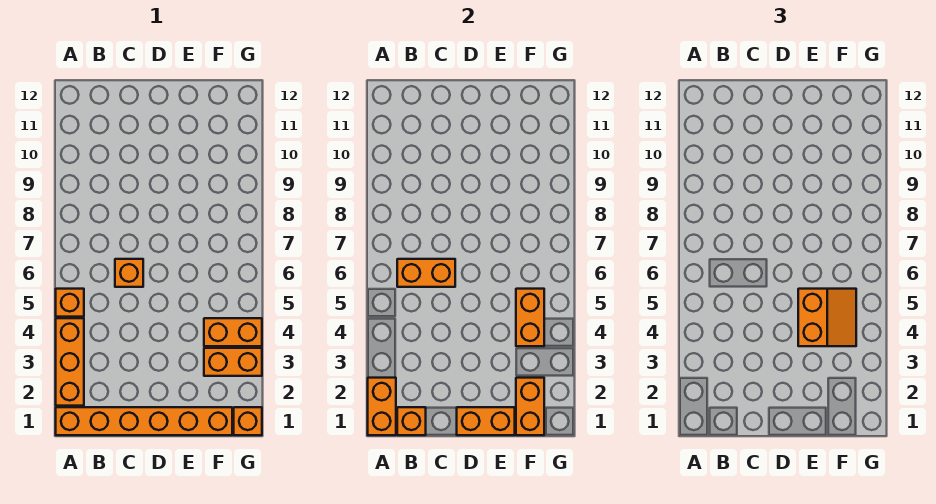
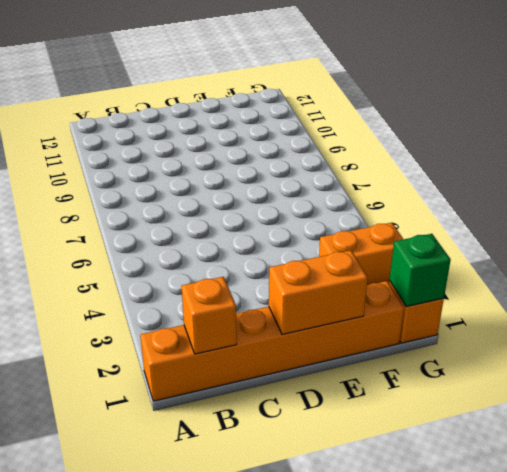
green brick G1 level 2 -> none
none -> orange brick A2:A4 level 1
none -> orange brick A5 level 1
none -> orange brick C6 level 1

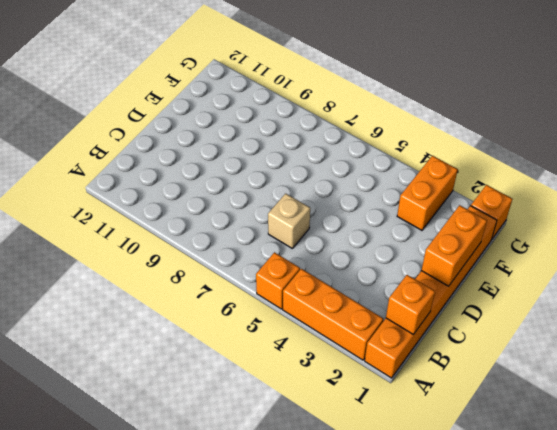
tan brick C6 level 1 -> orange brick C6 level 1
none -> orange brick F4:G4 level 1
none -> orange brick A1:A2 level 2
none -> orange brick B6:C6 level 2

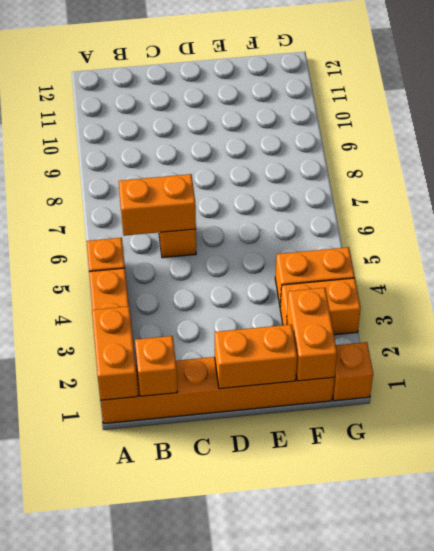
none -> orange brick F4:F5 level 2
none -> orange slope E4:F5 level 3 top E

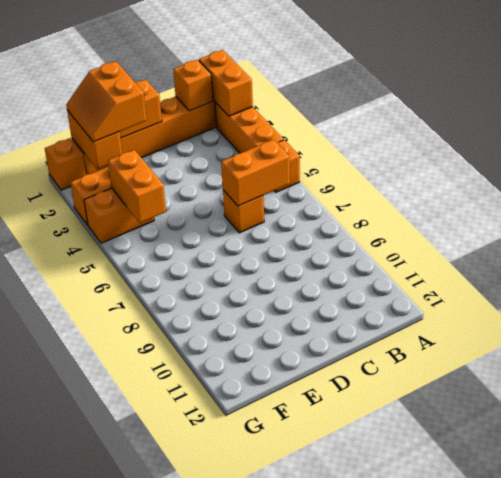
orange slope E1:F2 level 3 top E -> orange slope E4:F5 level 3 top E

